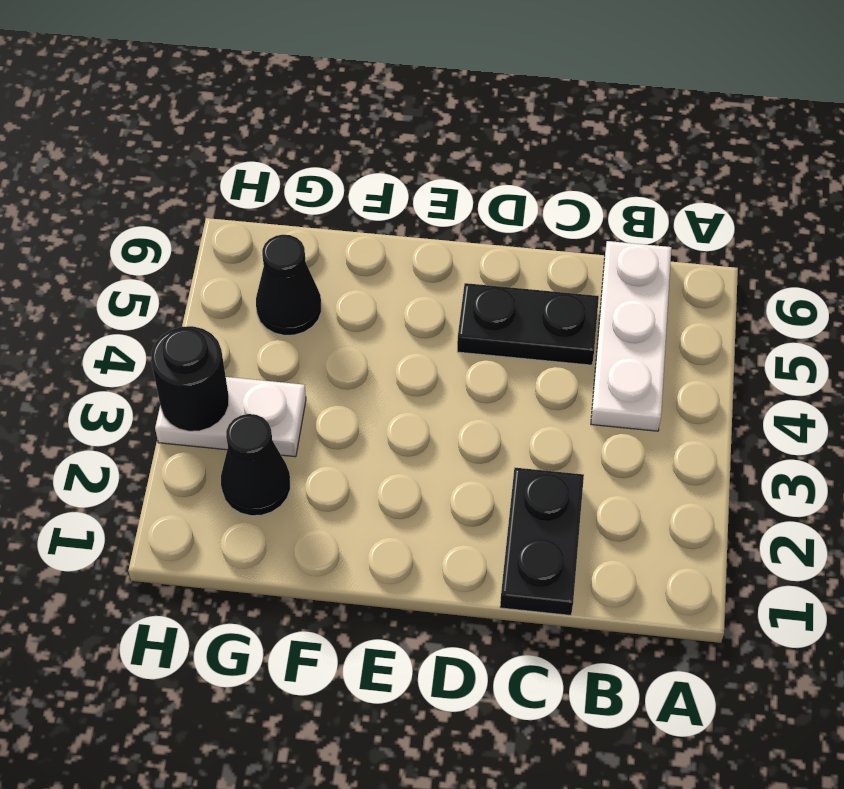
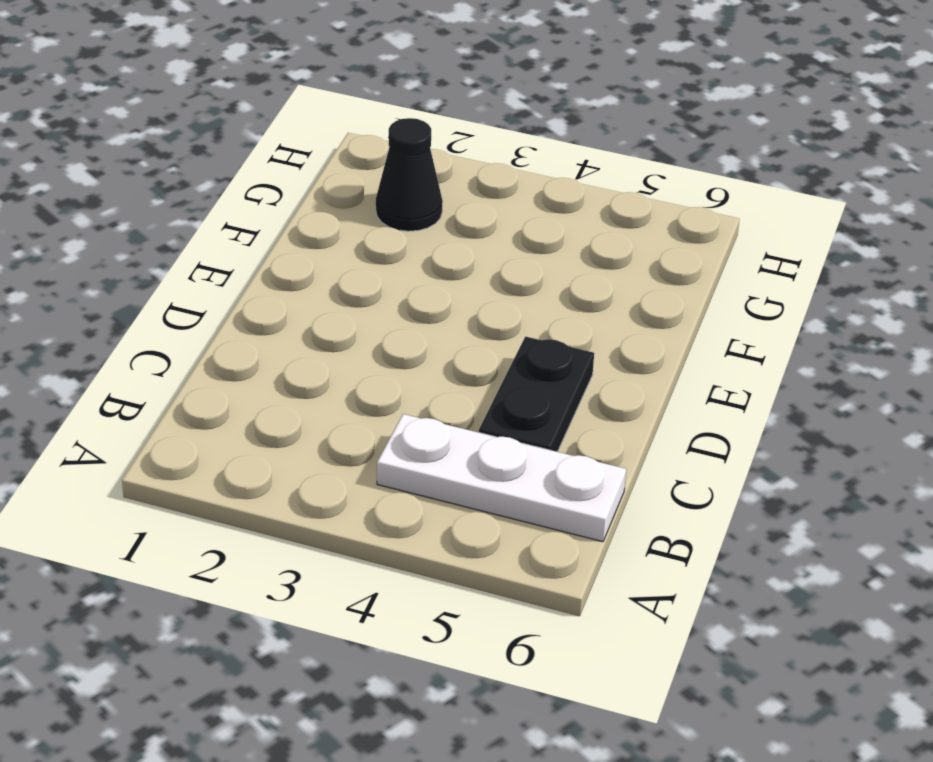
none -> black plate C1:C2 level 1
none -> white plate G3:H3 level 1

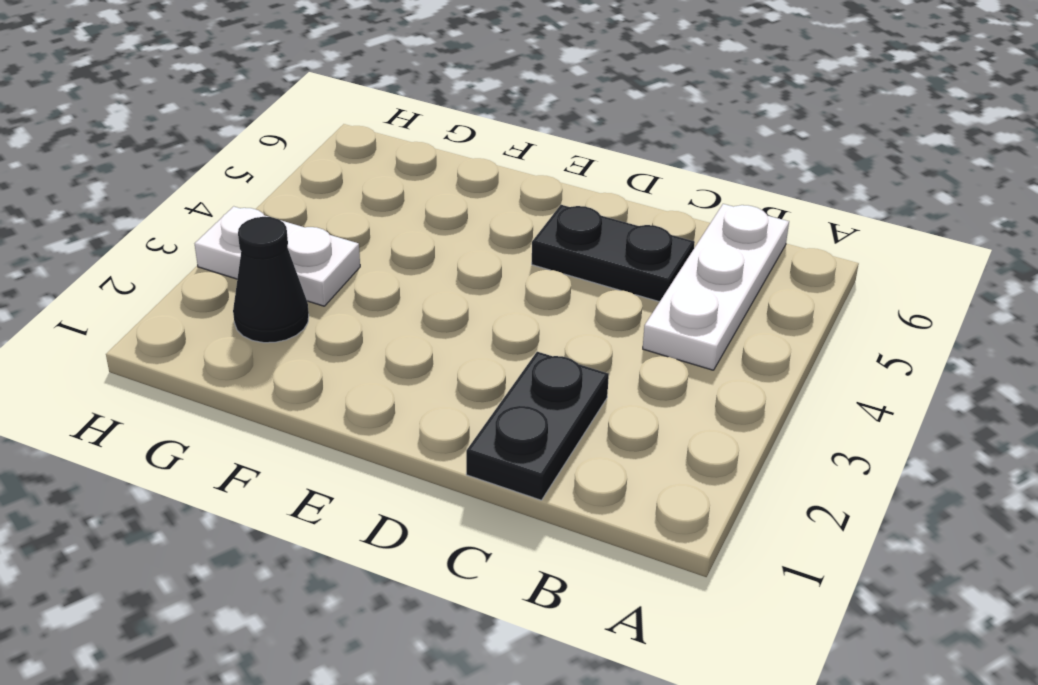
none -> black cone G5 level 1
none -> black round brick H3 level 2

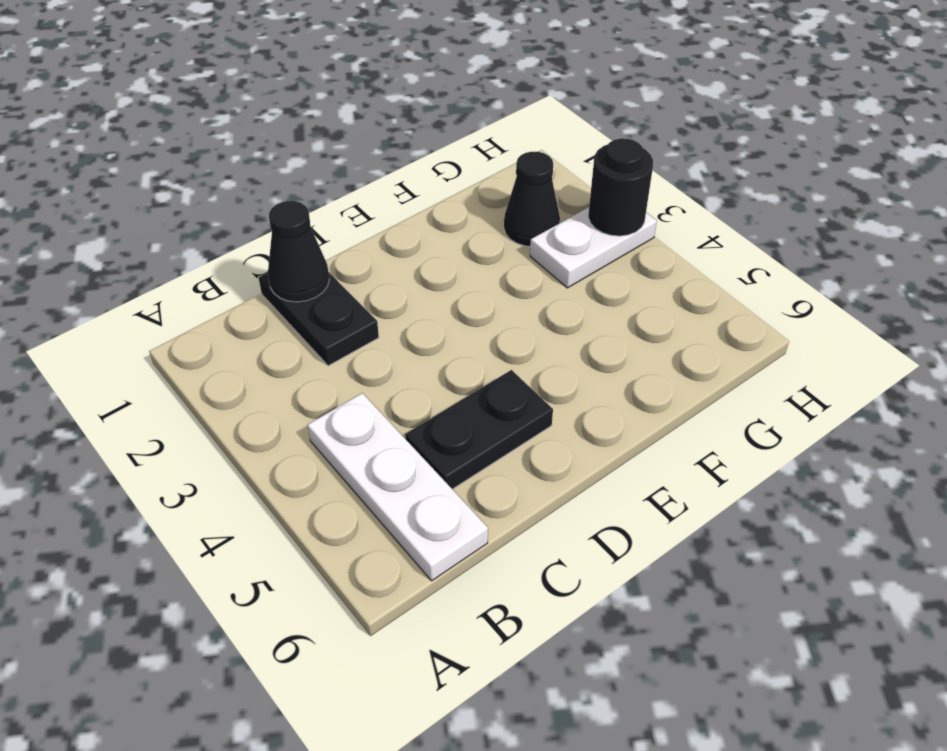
black cone C1 level 2 -> black cone G5 level 1

